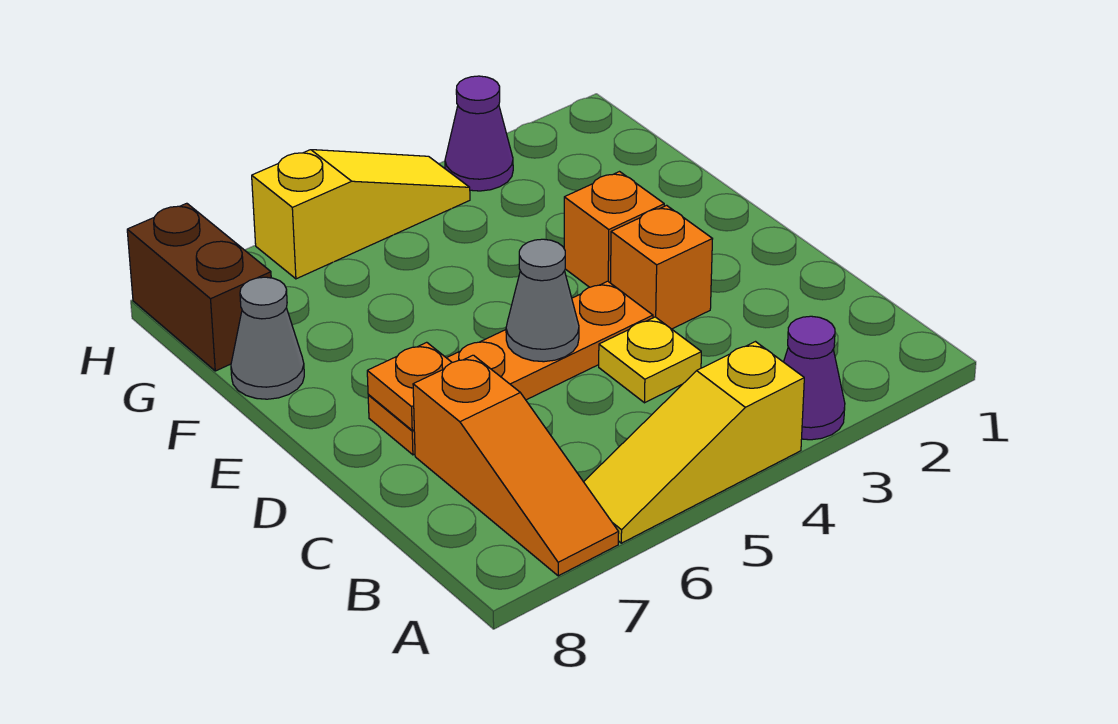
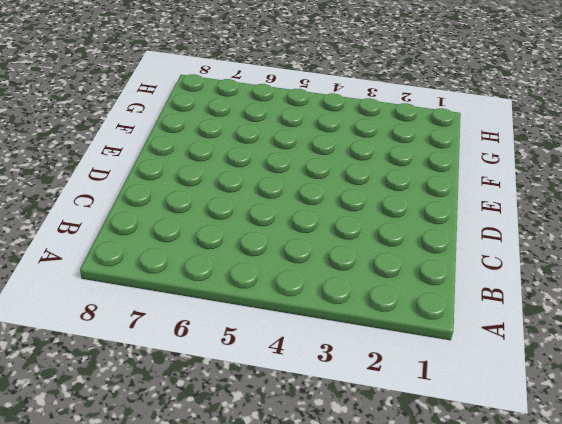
none -> purple cone A3 level 1
none -> yellow slope A4:A6 level 1 top 4
none -> orange slope A7:C7 level 1 top C

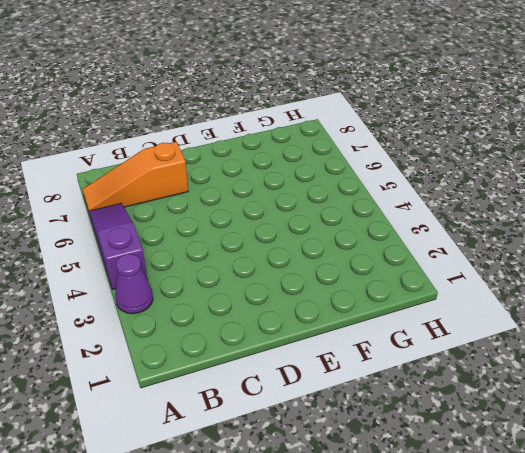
purple slope A4:A6 level 1 top 4 -> yellow slope A4:A6 level 1 top 4
none -> yellow plate C4 level 1
none -> orange brick D3 level 1
none -> orange plate D4:D7 level 1

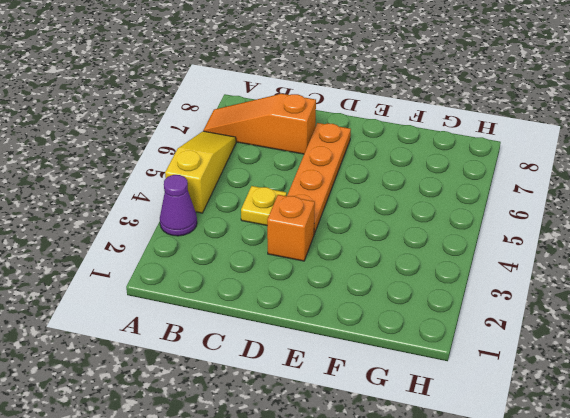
none -> orange brick E3 level 1
none -> grey cone F8 level 1
none -> brown brick G8:H8 level 1

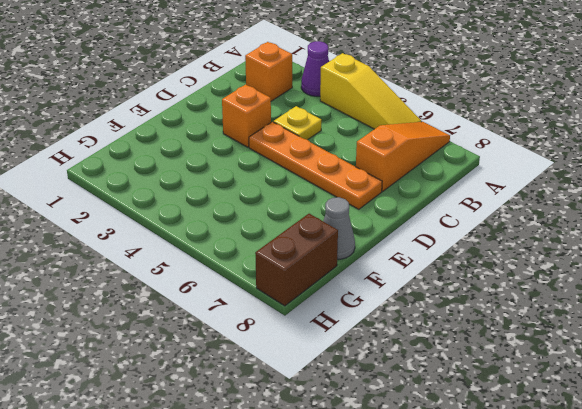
orange brick B2 level 1 -> orange brick E3 level 1
none -> purple cone H3 level 1
none -> yellow slope H4:H6 level 1 top 6
none -> grey cone D5 level 2

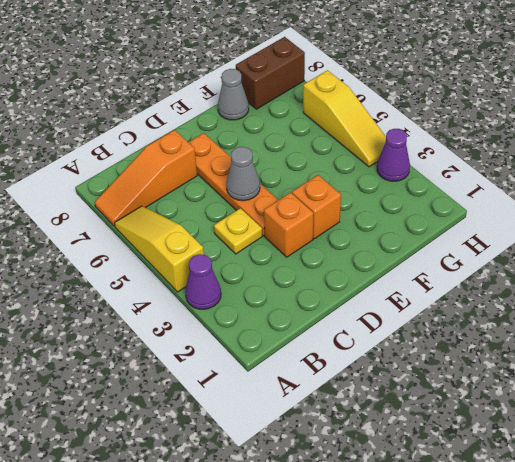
none -> orange plate D7 level 2

